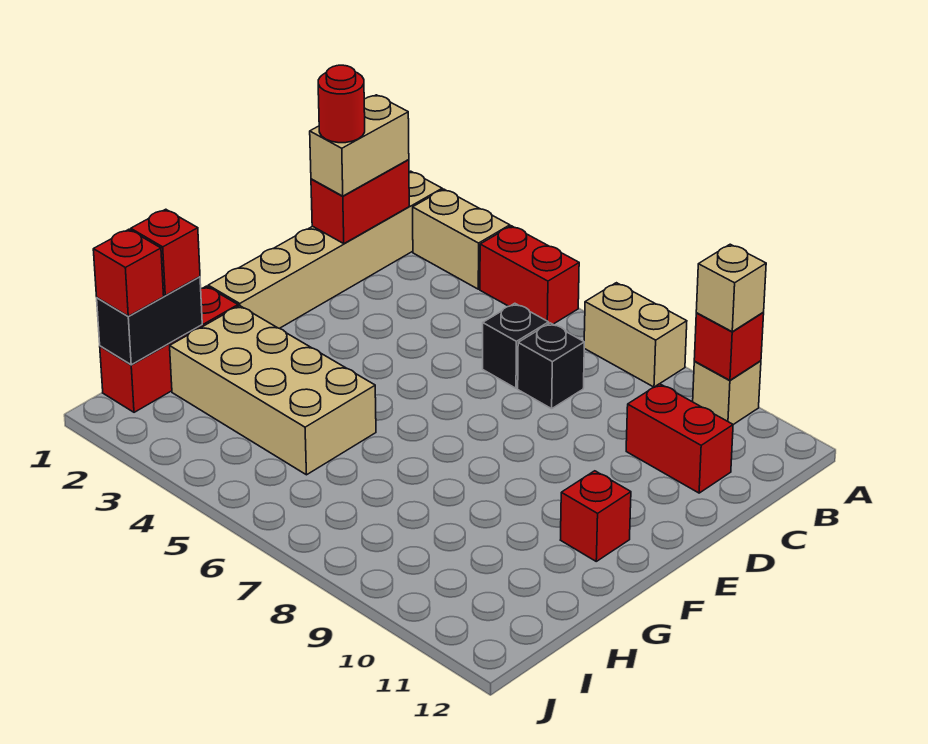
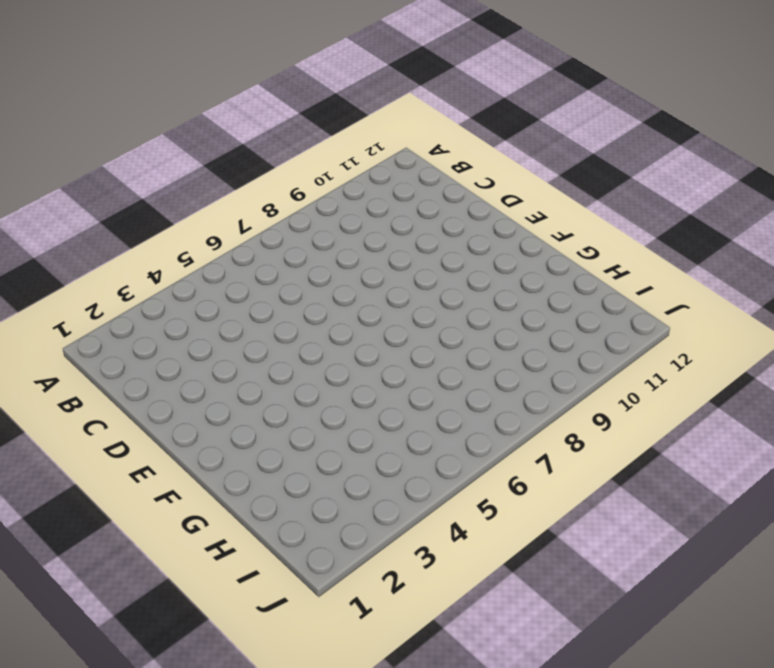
none -> tan brick A1:F1 level 1
none -> tan brick A2:A3 level 1
none -> red brick A4:A5 level 1

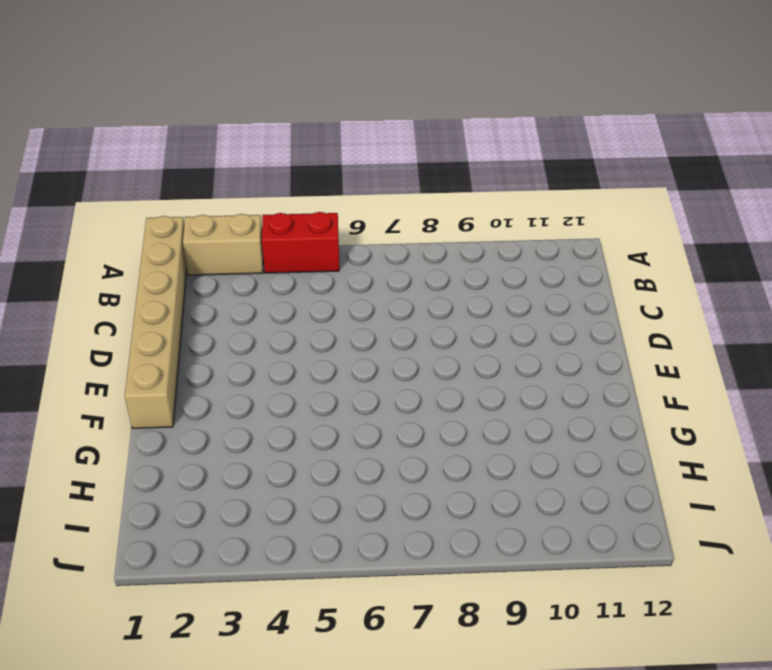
none -> tan brick A7:A8 level 1
none -> tan brick A10 level 1
none -> black brick C6 level 1

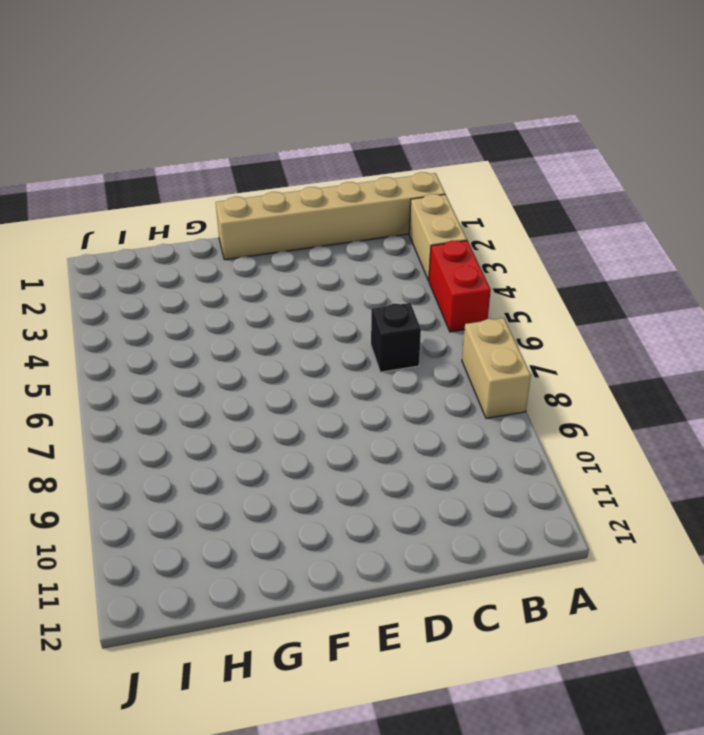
none -> tan brick A10 level 1
none -> black brick C7 level 1
none -> red brick C10:C11 level 1

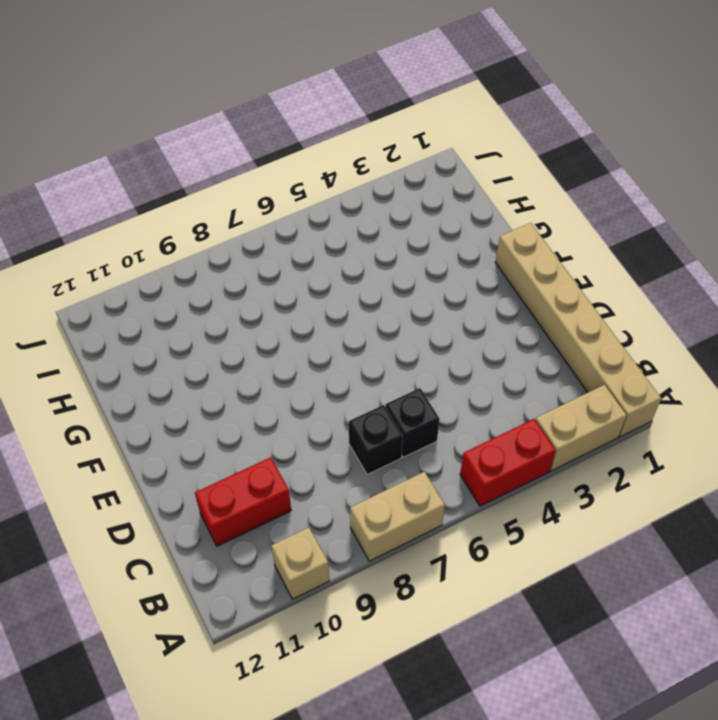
none -> red brick F11 level 1
none -> red brick G1:I1 level 1
none -> tan brick G2:H5 level 1

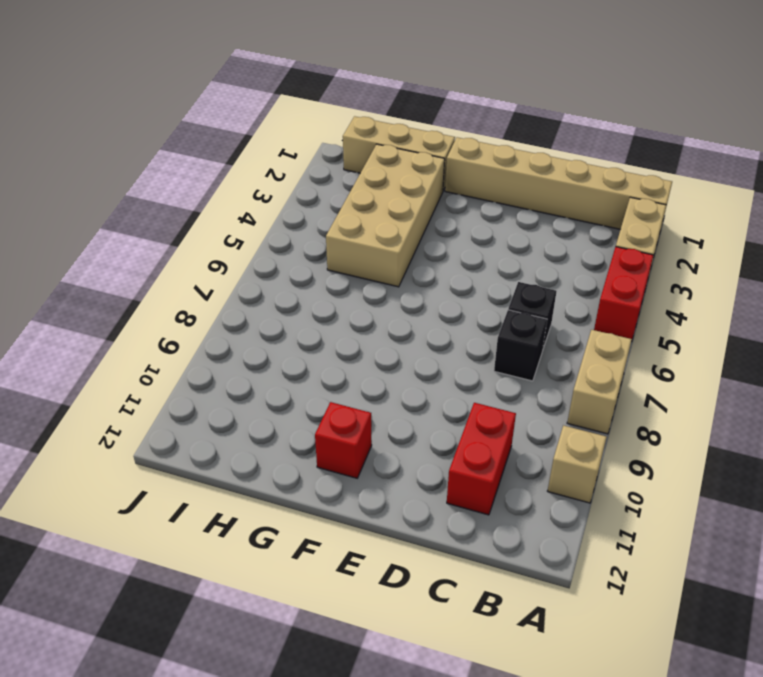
tan brick G1:I1 level 1 -> red brick G1:I1 level 1
none -> red brick A10 level 2
none -> red brick B1:C1 level 2
none -> black brick H1:I1 level 2

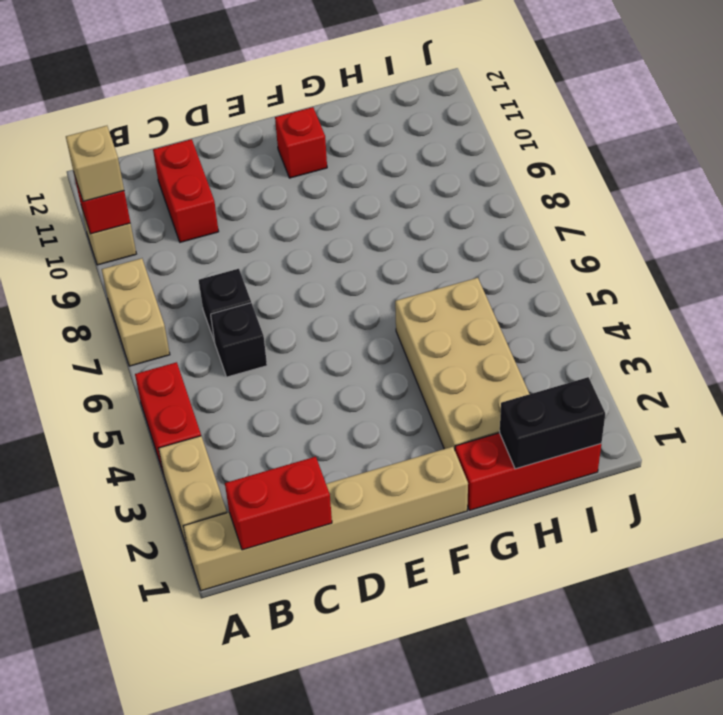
none -> tan brick B1:C1 level 3
none -> red brick H1 level 3
none -> red brick I1 level 3

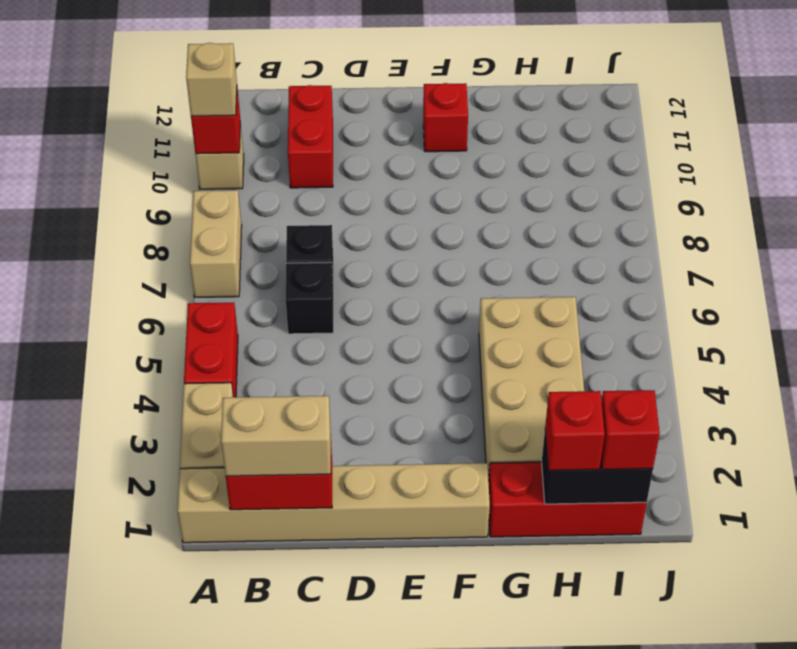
none -> red round brick C1 level 4

